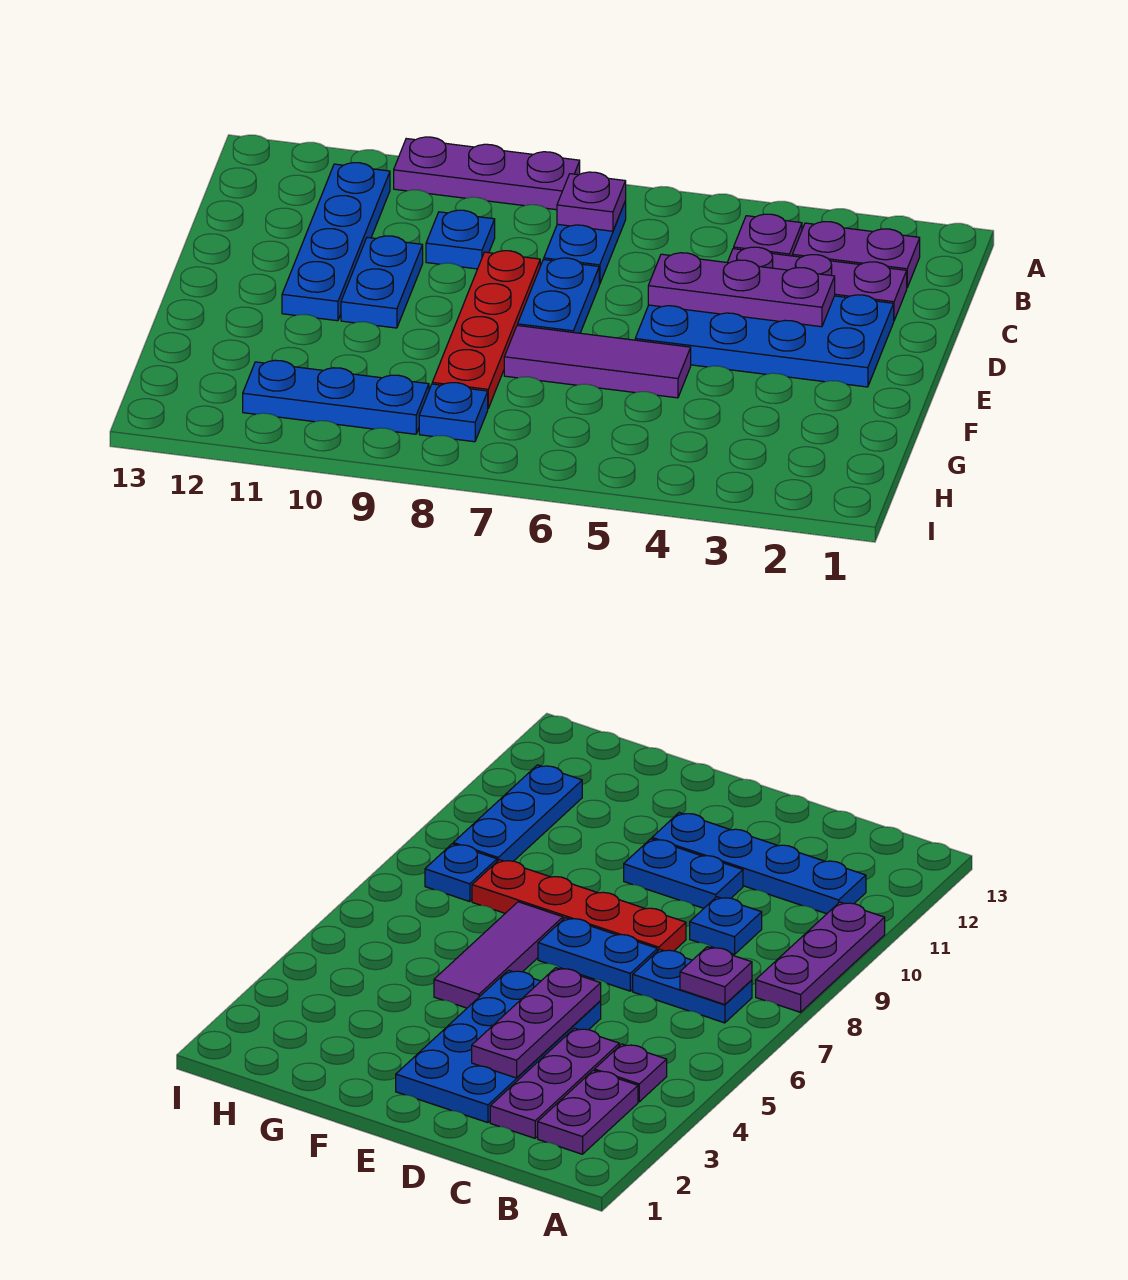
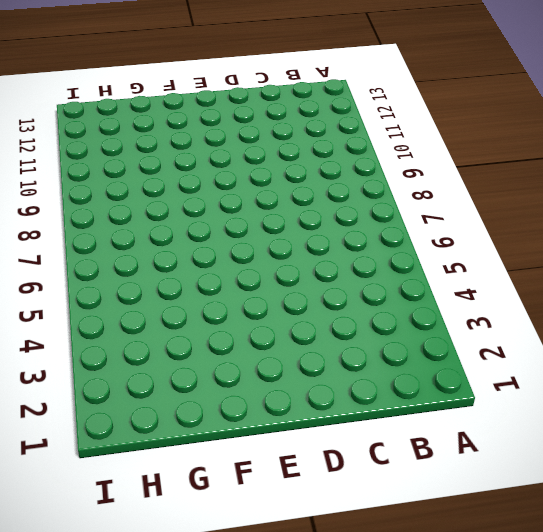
none -> purple plate A8:A10 level 1
none -> purple plate B2:B3 level 1
none -> purple plate B4 level 1

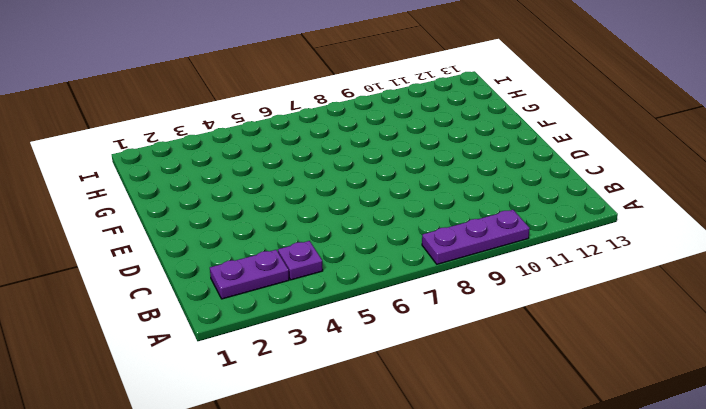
none -> blue plate B7:C7 level 1
none -> blue plate B11:E11 level 1
none -> purple plate C2:C4 level 1

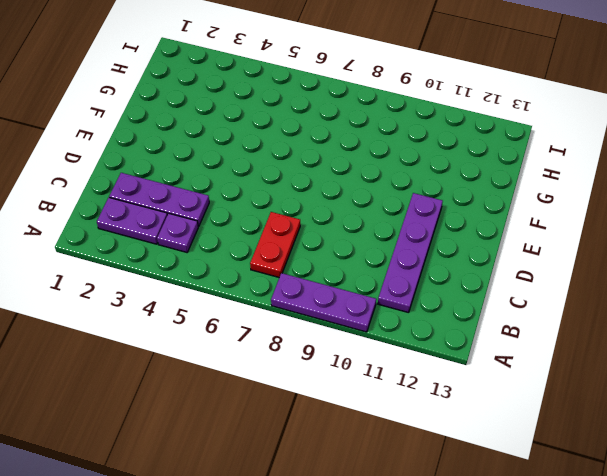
red plate B7:C7 level 1 -> blue plate B7:C7 level 1
purple plate B11:E11 level 1 -> blue plate B11:E11 level 1
none -> blue plate C9 level 1
none -> blue plate D2:E5 level 1
none -> blue plate D7:E7 level 1

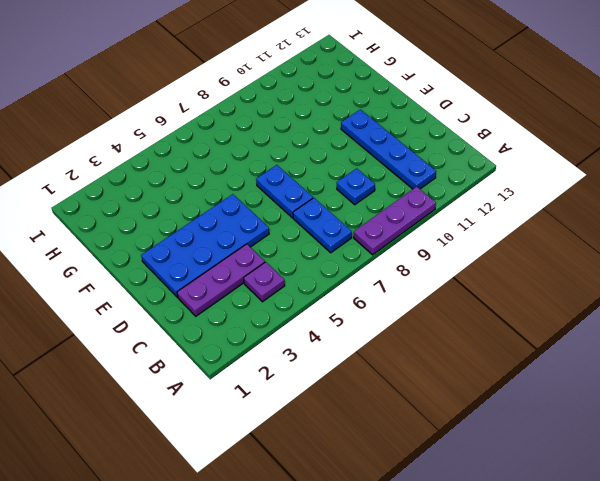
none -> purple plate B2:B3 level 1
none -> red plate D8:G8 level 1
none -> blue plate D10:E10 level 1

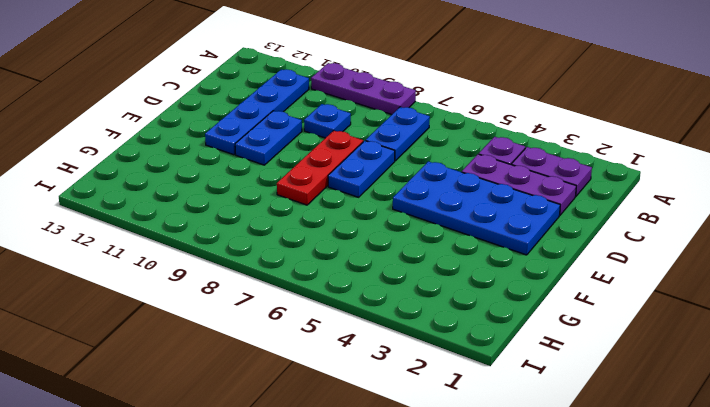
red plate D8:F8 level 1 -> red plate D8:G8 level 1
none -> purple tile F5:F7 level 1
none -> blue plate H8 level 1
none -> blue plate H9:H11 level 1

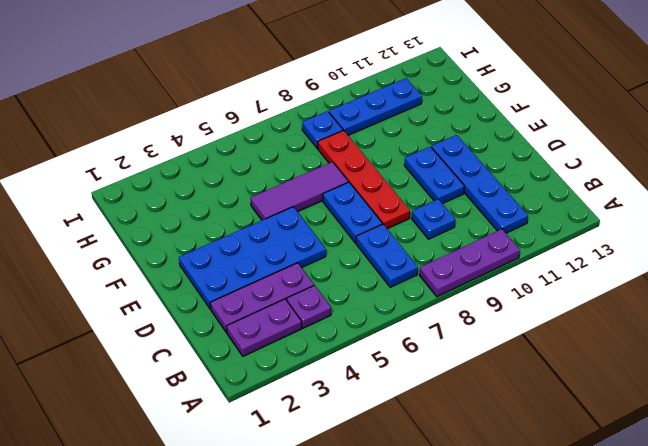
none -> purple plate B7 level 2
none -> purple plate D3:D5 level 2

